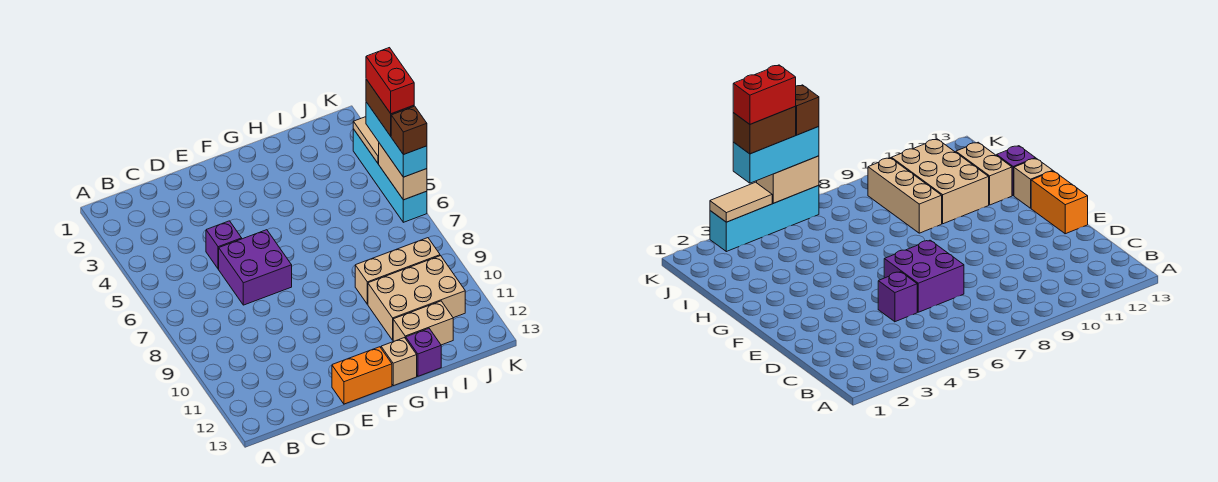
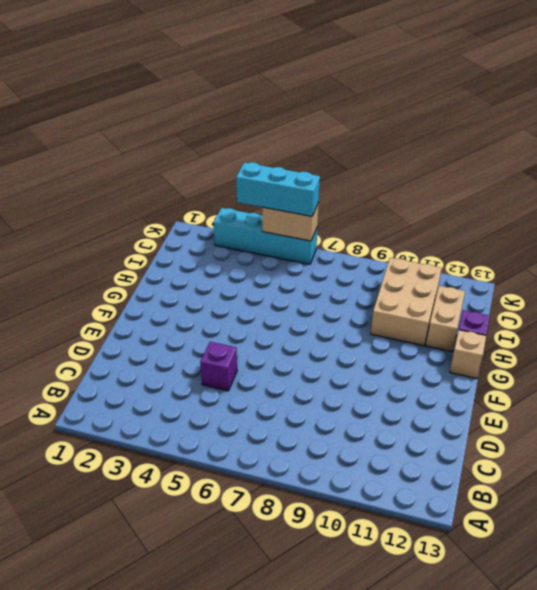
none -> purple brick D6:E7 level 1
none -> orange brick E13:F13 level 1
none -> tan brick H9:J9 level 1

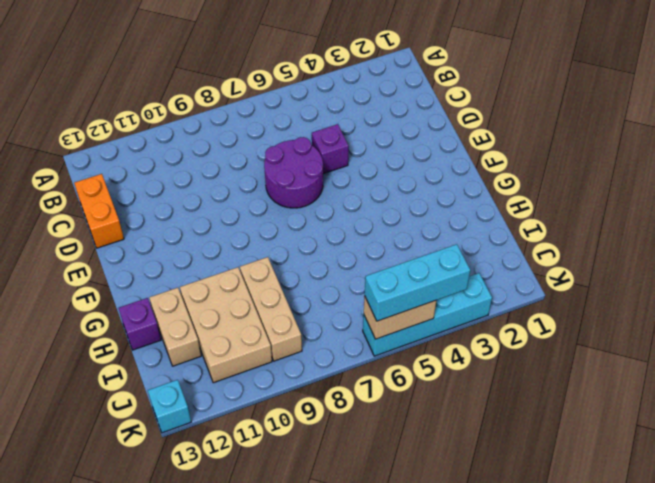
orange brick C13:D13 level 1 -> orange brick E13:F13 level 1
purple round brick D6:E7 level 1 -> purple brick D6:E7 level 1
cyan brick K13 level 1 -> none
none -> tan brick G13 level 1
none -> tan tile K3:K4 level 2
none -> brown brick K4:K5 level 4

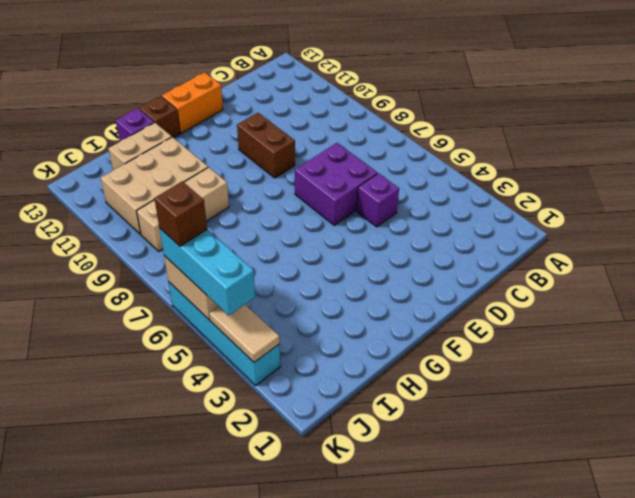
brown brick E9:E10 level 1 -> brown brick K4:K5 level 4
brown brick G13 level 1 -> tan brick G13 level 1
none -> red brick K4:K5 level 5

